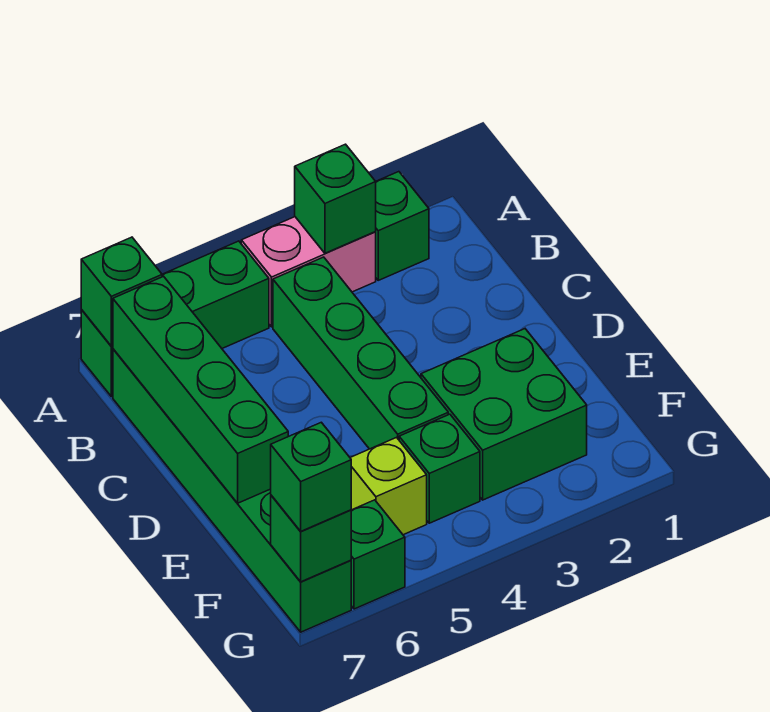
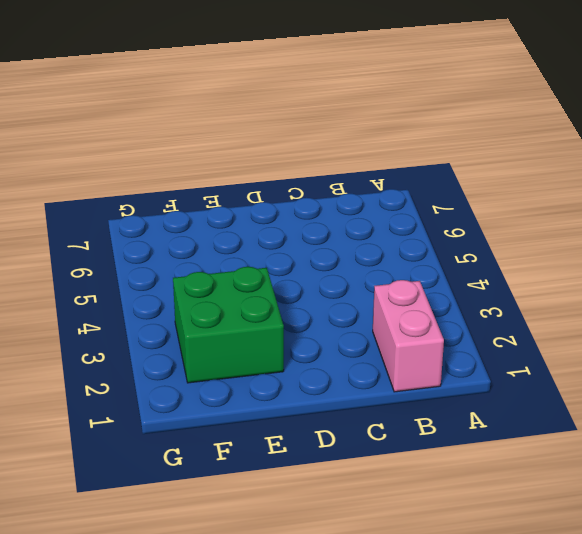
pink brick B1:B2 level 1 -> pink brick A3:A4 level 1
none -> green brick A2 level 1
none -> green brick A5:A7 level 1
none -> green brick B4:E4 level 1

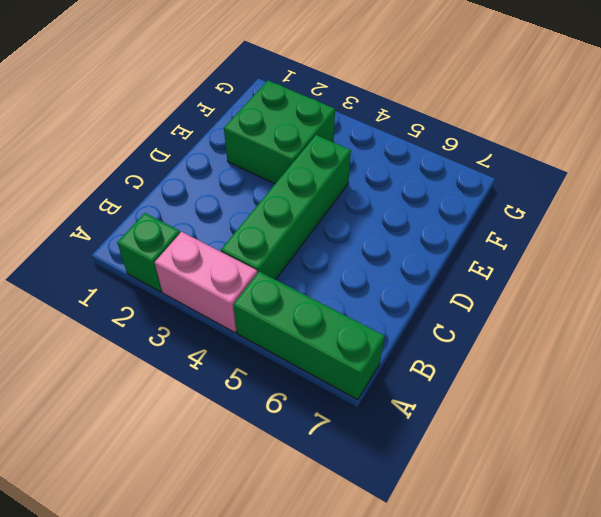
none -> green brick B7:G7 level 1
none -> green brick F4 level 1
none -> lime brick F5 level 1

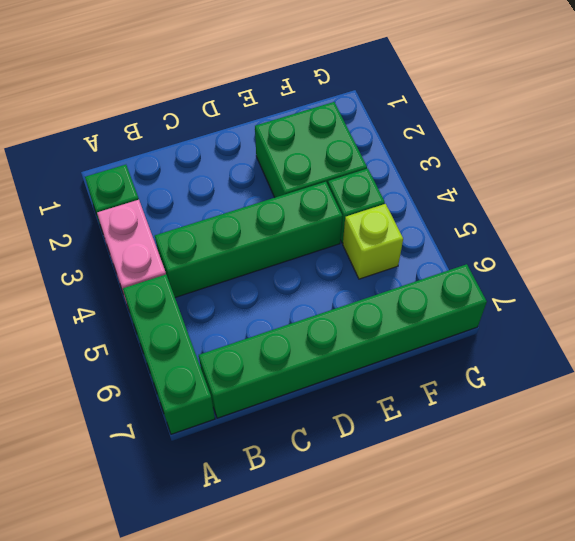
none -> green brick G6 level 1
none -> green brick A3 level 2
none -> green brick A7 level 2

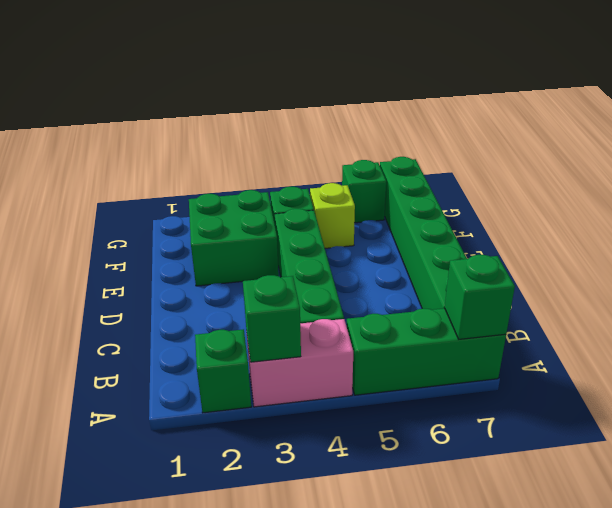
none -> green brick B7:E7 level 2
none -> green brick G7 level 2
none -> green brick G7 level 3

